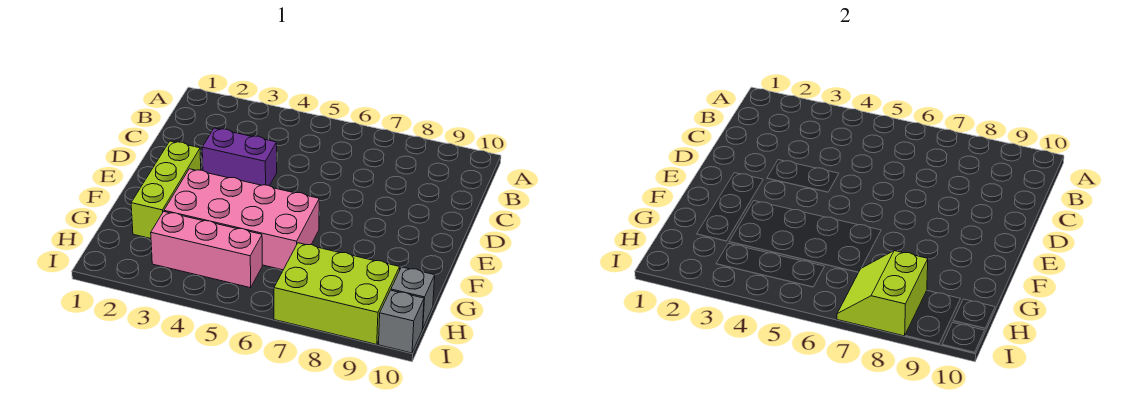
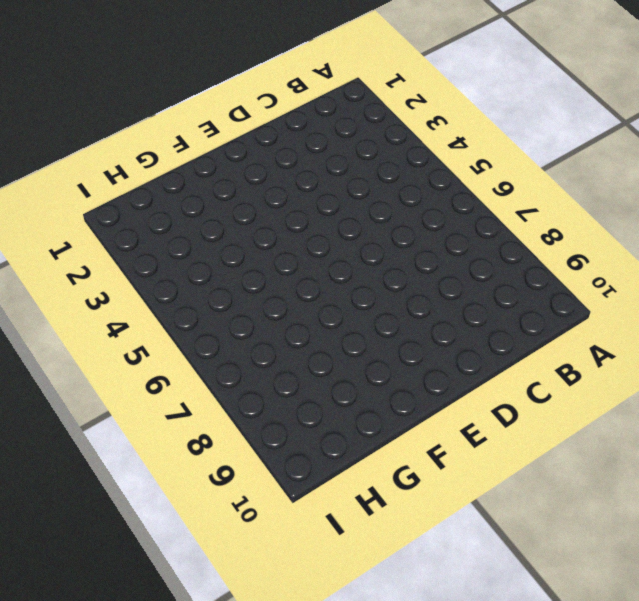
none -> purple brick D3:D4 level 1
none -> lime brick E2:G2 level 1

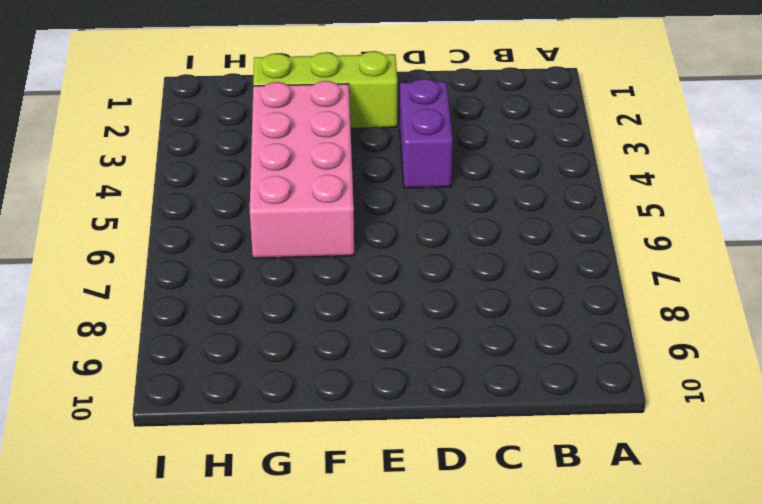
none -> pink brick H3:H5 level 1
none -> lime brick H7:I9 level 1

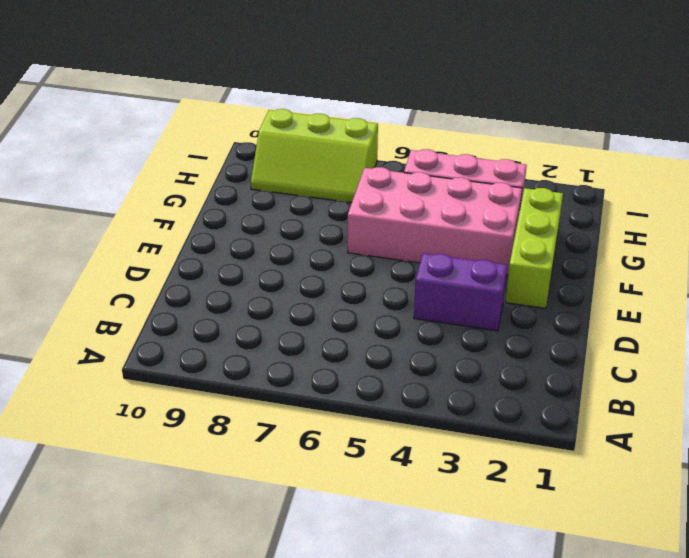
lime slope H7:I9 level 1 top I -> lime brick H7:I9 level 1
none -> grey brick H10 level 1
none -> grey brick I10 level 1

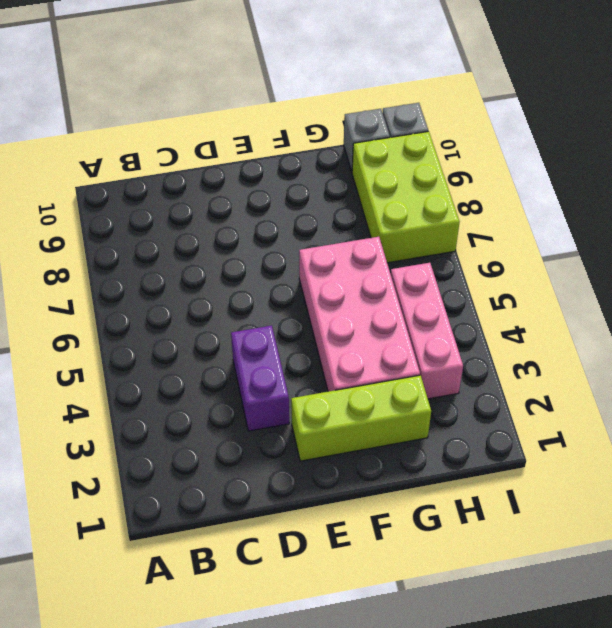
none -> lime slope H7:I8 level 2 top 8

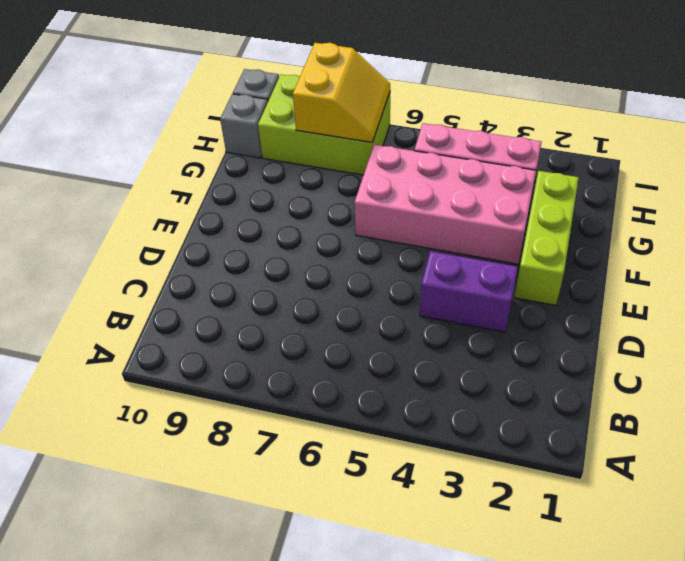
yellow slope H7:I8 level 2 top 8 -> lime slope H7:I8 level 2 top 8

